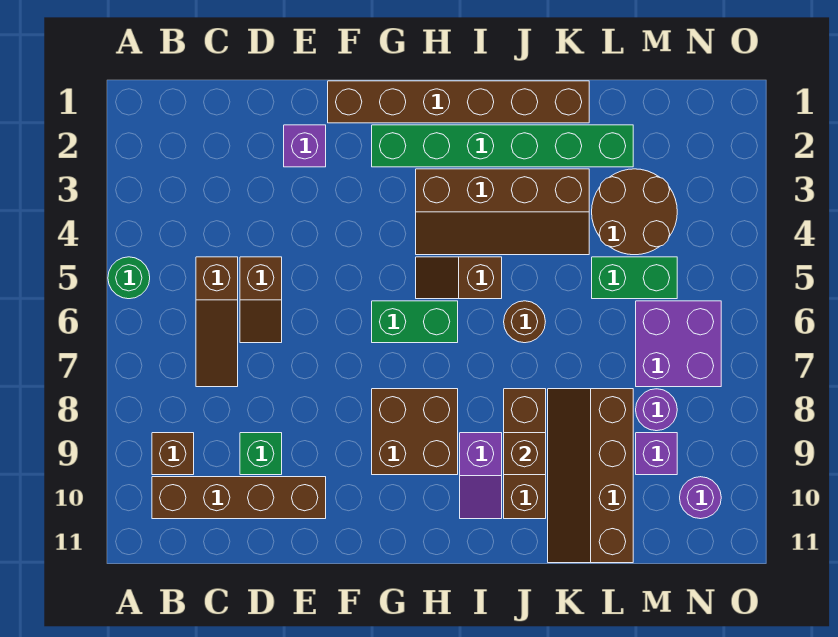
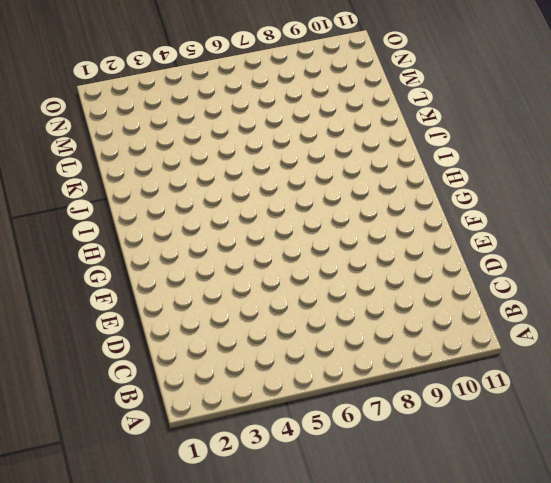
none -> green round brick A5 level 1
none -> brown brick B9 level 1
none -> brown brick B10:E10 level 1

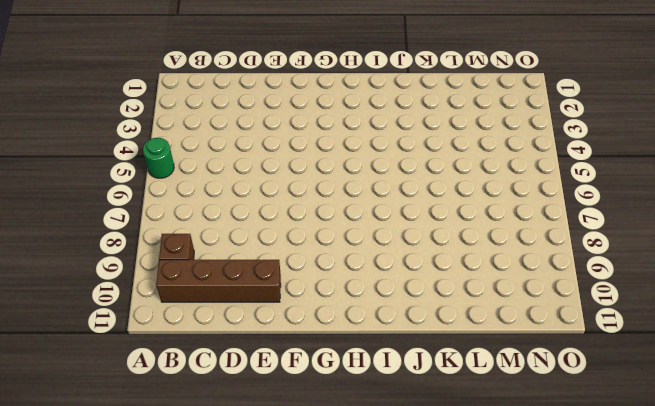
none -> brown slope C5:C7 level 1 top 5
none -> brown slope D5:D6 level 1 top 5
none -> green brick D9 level 1

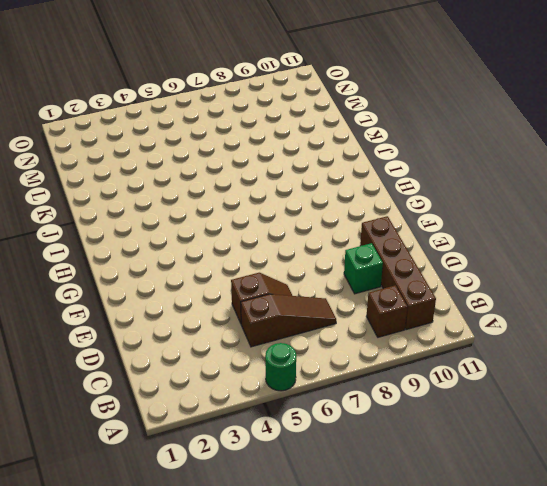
none -> purple brick E2 level 1
none -> brown brick F1:K1 level 1
none -> green brick G2:L2 level 1

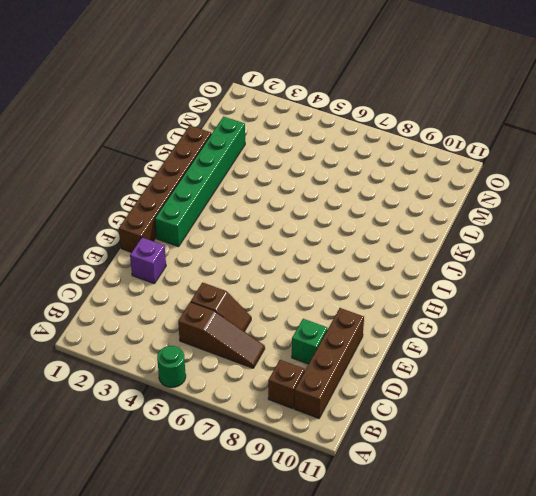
none -> green brick G6:H6 level 1
none -> brown brick G8:H9 level 1
none -> brown slope H3:K4 level 1 top 3

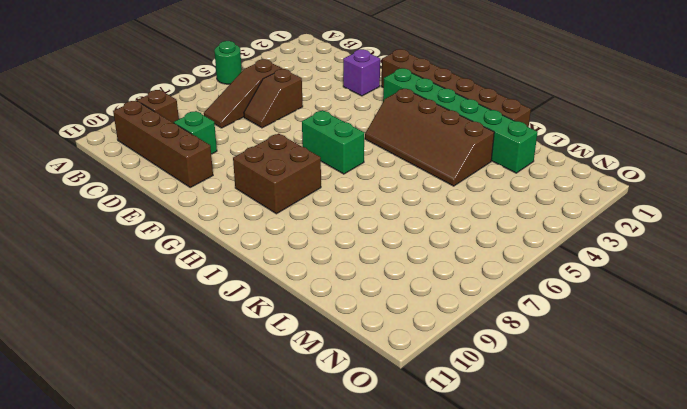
none -> brown slope H5:I5 level 1 top I
none -> purple slope I9:I10 level 1 top 9
none -> brown round brick J6 level 1

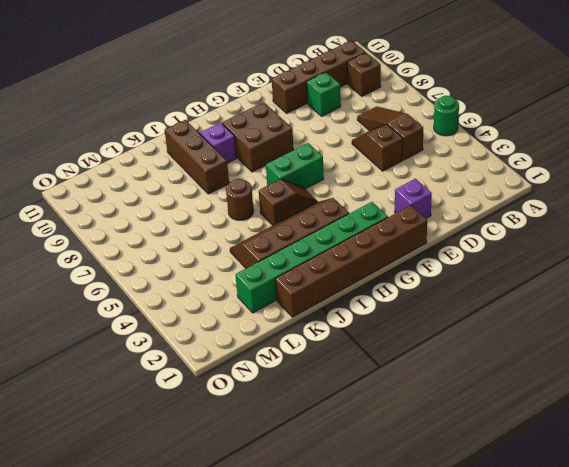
none -> brown slope K8:L11 level 1 top L
none -> brown round brick L3:M4 level 1
none -> green brick L5:M5 level 1

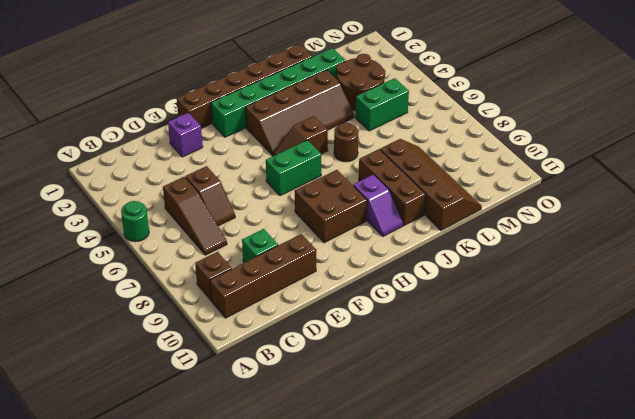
brown slope K8:L11 level 1 top K -> brown slope K8:L11 level 1 top L
none -> purple brick M6:N7 level 1
none -> purple round brick M8 level 1
none -> purple brick M9 level 1

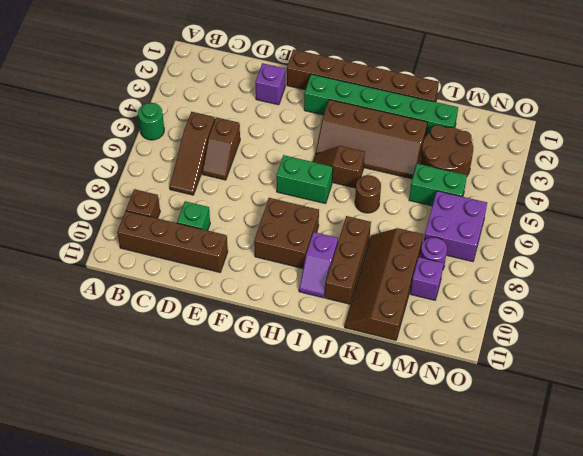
none -> purple round brick N10 level 1
none -> brown brick J9 level 2

